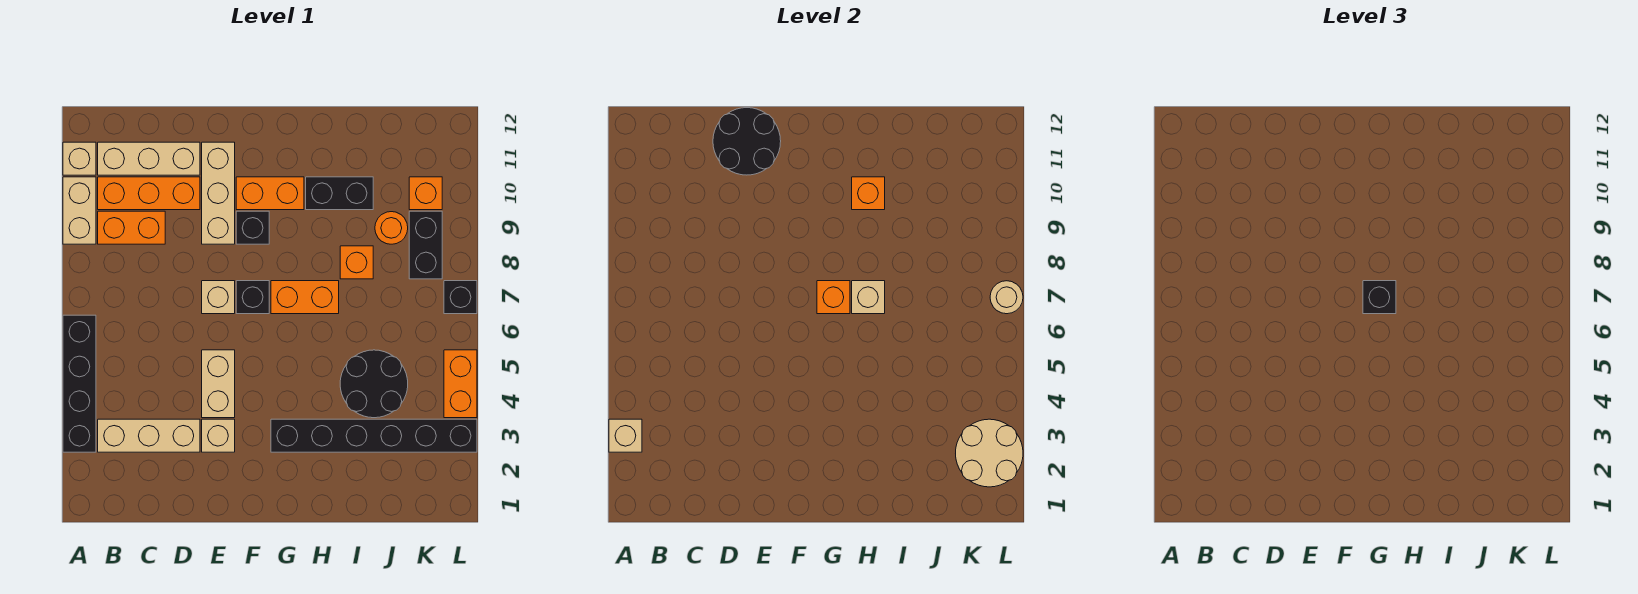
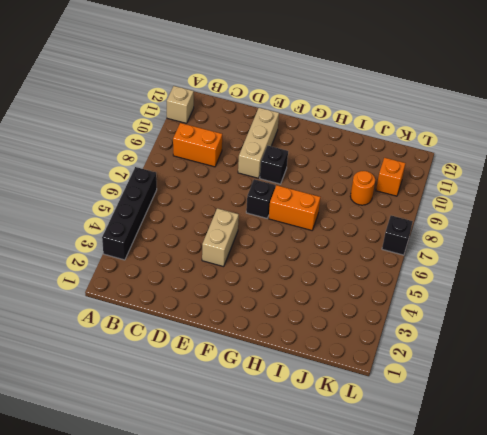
none -> tan brick A9:A10 level 1
none -> tan brick B3:D3 level 1
none -> orange brick B10:D10 level 1
none -> tan brick B11:D11 level 1

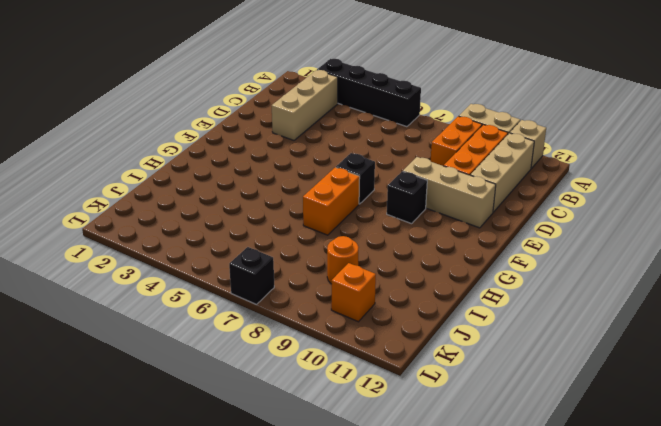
none -> tan brick E3 level 1
none -> tan brick E4:E5 level 1
none -> tan brick E7 level 1
none -> orange brick F10:G10 level 1

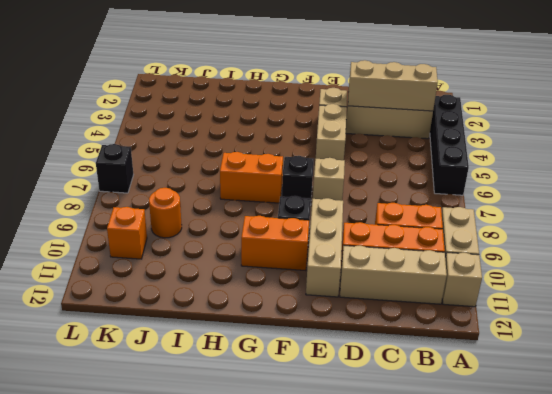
tan brick B3:D3 level 2 -> none
none -> black brick G3:L3 level 1
none -> black brick H10:I10 level 1
none -> black round brick I4:J5 level 1
none -> orange brick I8 level 1

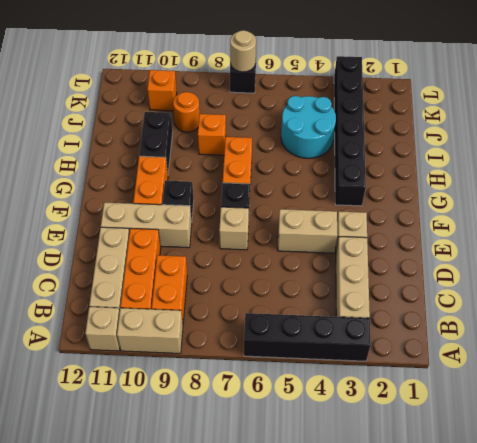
cyan round brick I4:J5 level 1 -> black round brick I4:J5 level 1
none -> black brick K8:K9 level 1
none -> orange brick L4:L5 level 1
none -> tan brick A3 level 2
none -> black round brick D11:E12 level 2

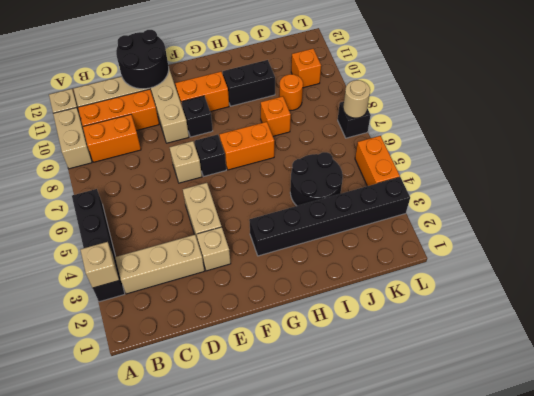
none -> black brick K8:K9 level 1
none -> orange brick G7 level 2
none -> tan brick H7 level 2
none -> orange brick H10 level 2

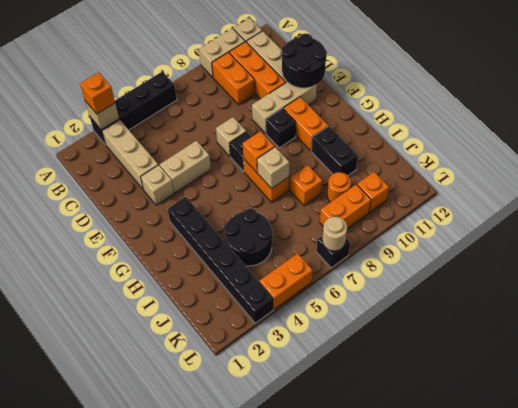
orange brick A3 level 3 -> orange brick H10 level 2
orange brick K8:K9 level 1 -> black brick K8:K9 level 1
none -> tan round brick K2:L3 level 2
none -> black brick G7 level 3

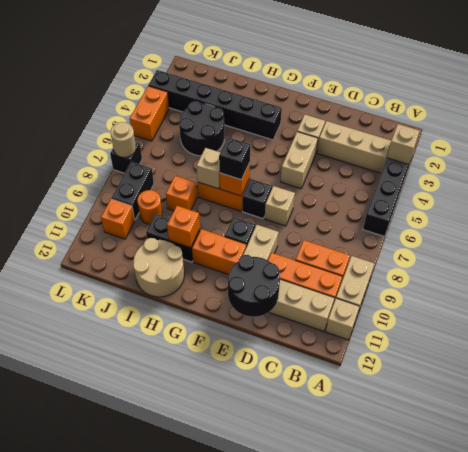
tan round brick H11:I12 level 1 -> tan round brick K2:L3 level 2

